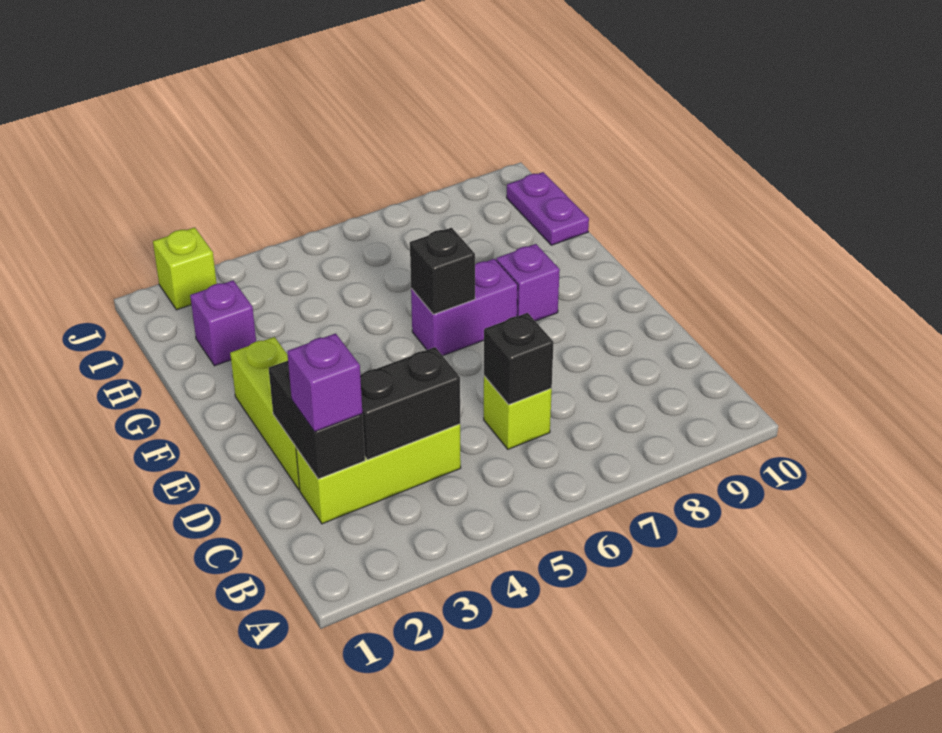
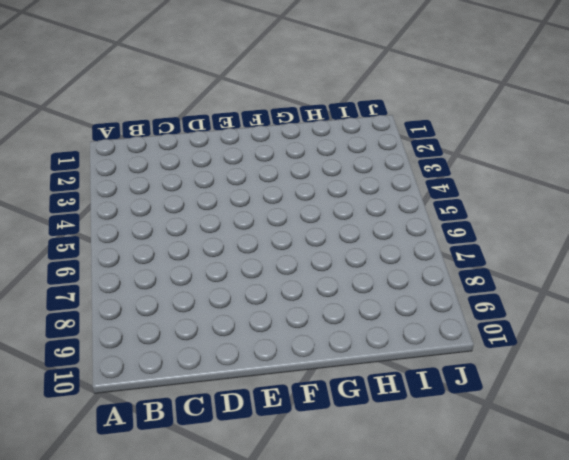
none -> lime brick C2:C4 level 1
none -> lime brick C6 level 1
none -> lime brick D2:F2 level 1

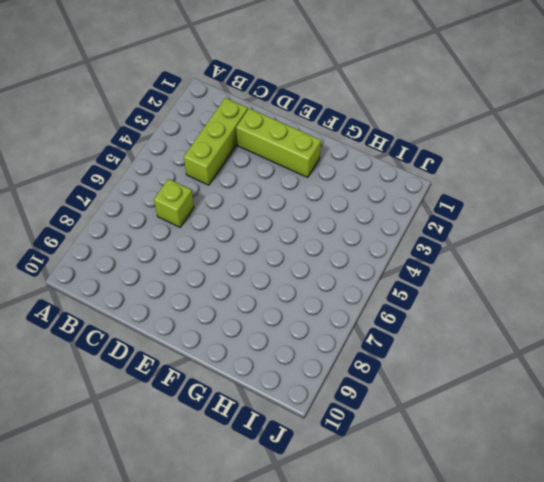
none -> purple brick F6:F7 level 1
none -> purple brick F8 level 1
none -> purple brick H2 level 1

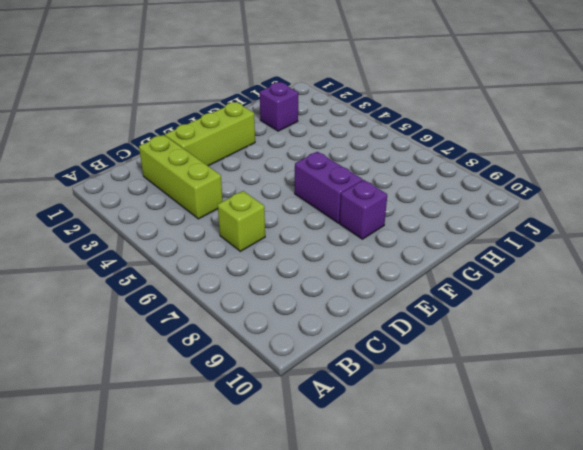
none -> purple plate H10:I10 level 1
none -> lime brick J2 level 1
none -> black brick C2:D2 level 2

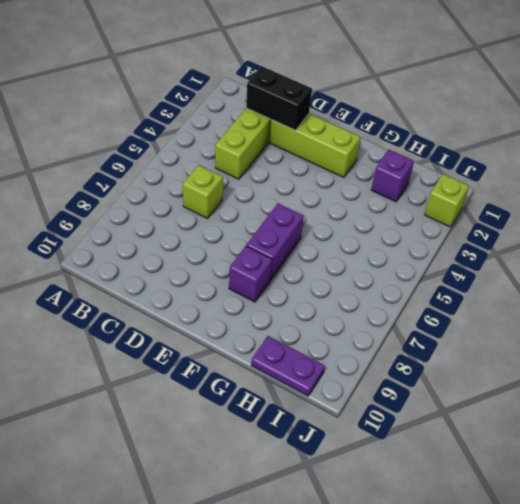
none -> black brick C3:C4 level 2
none -> black brick C6 level 2
none -> black brick F6 level 2

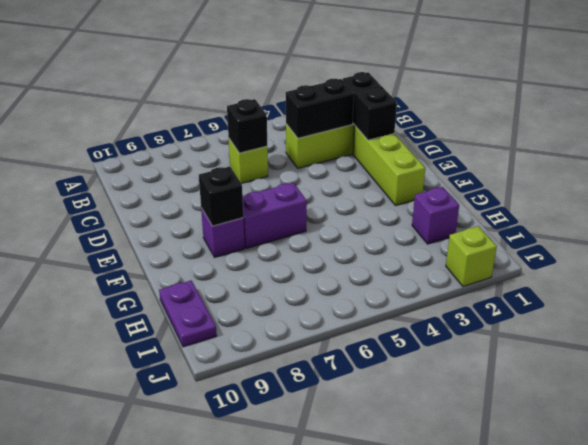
black brick F8 level 2 -> black brick F6 level 2
none -> purple brick C2 level 3

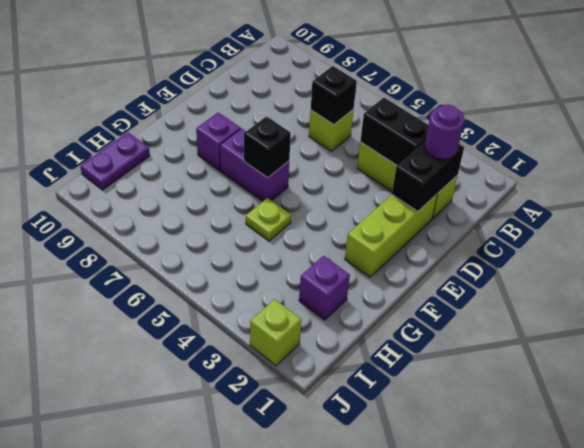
purple round brick C2 level 3 -> purple brick C2 level 3
lime plate G5 level 1 -> none

